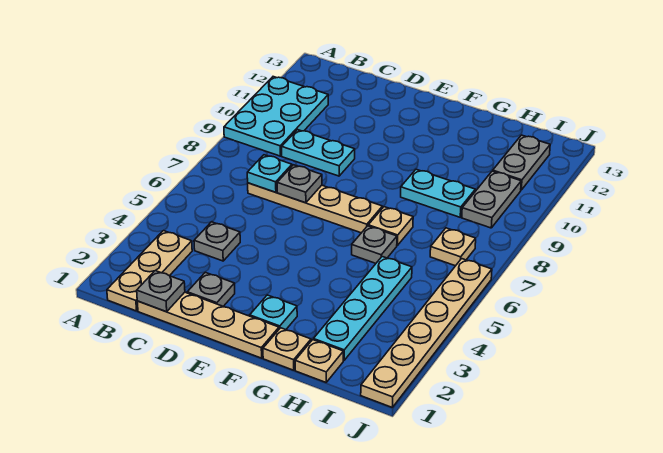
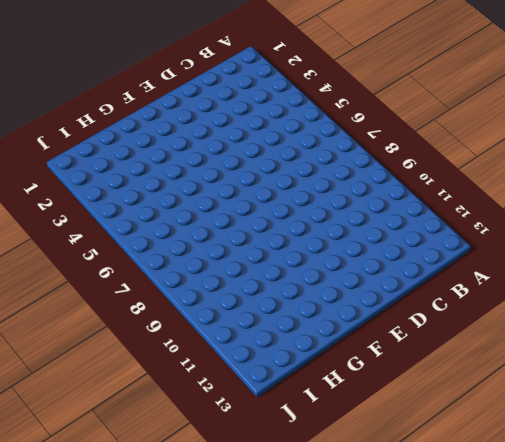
none -> cyan plate A9:B11 level 1
none -> tan plate B1:B3 level 1
none -> tan plate C1:F1 level 1

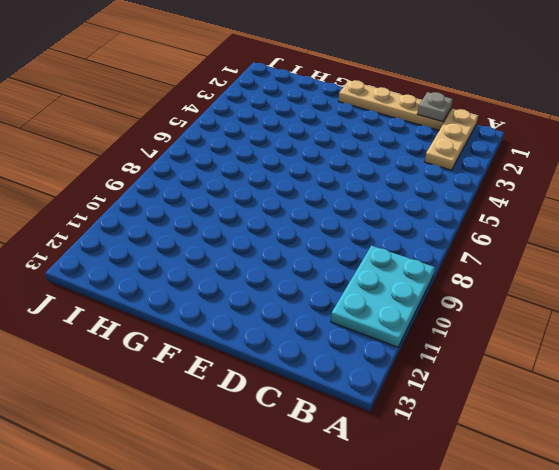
none -> grey plate C4 level 1
none -> tan plate C7:F7 level 1
none -> cyan plate C9:D9 level 1

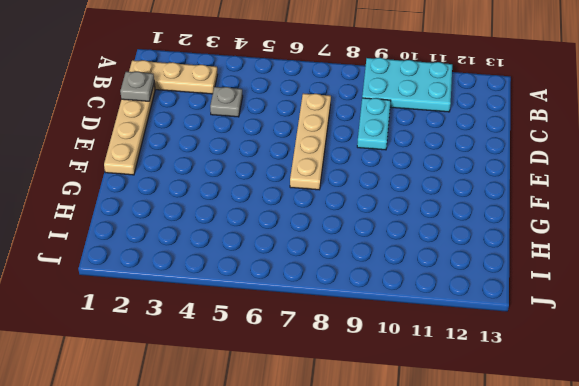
none -> grey plate D2 level 1
none -> cyan plate F2 level 1
none -> tan plate G1 level 1

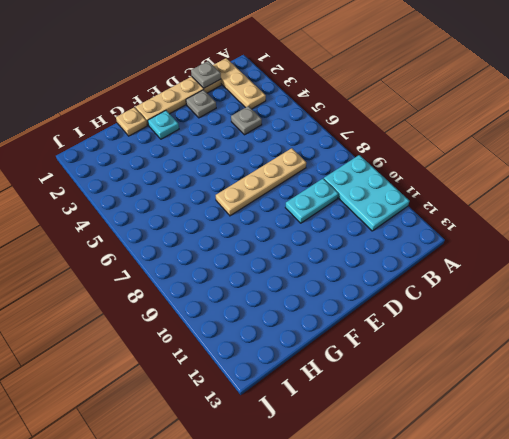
none -> grey plate G6 level 1
none -> tan plate G7 level 1
none -> cyan plate G9:H9 level 1

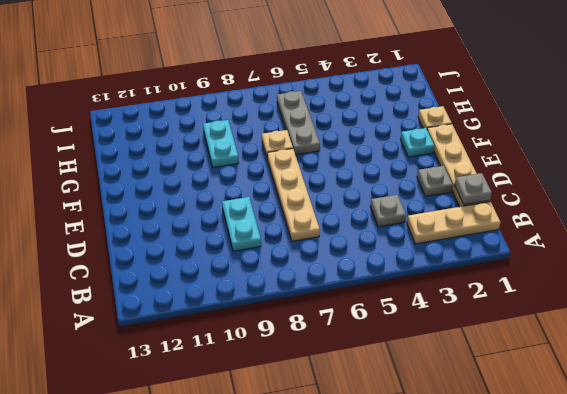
grey plate G6:I6 level 1 -> grey plate G6 level 1
none -> cyan plate A9:B11 level 1
none -> tan plate H1 level 1
none -> cyan plate H2:H5 level 1

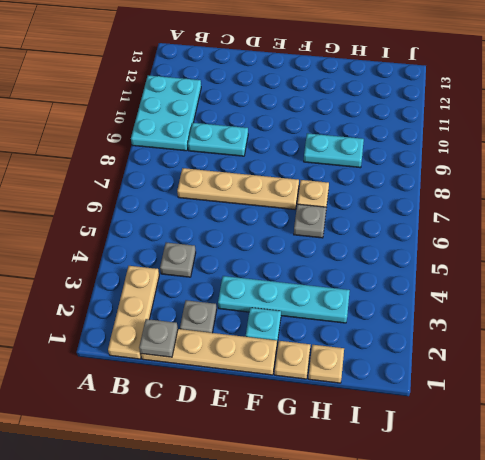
cyan plate E3:H3 level 1 -> cyan plate H2:H5 level 1
none -> tan plate I7 level 1
none -> grey plate I9:I10 level 1
none -> grey plate I11:I12 level 1

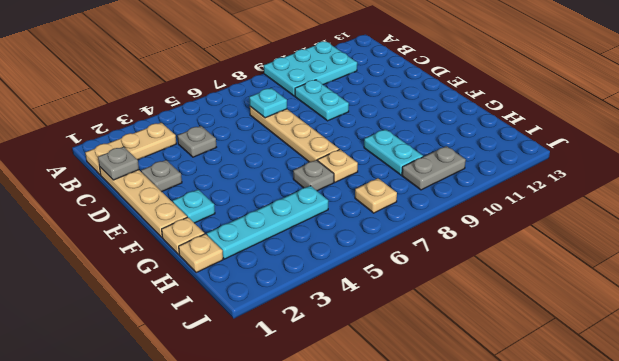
none -> grey plate I11:I12 level 1
none -> tan plate J1:J6 level 1
none -> grey plate D7 level 2

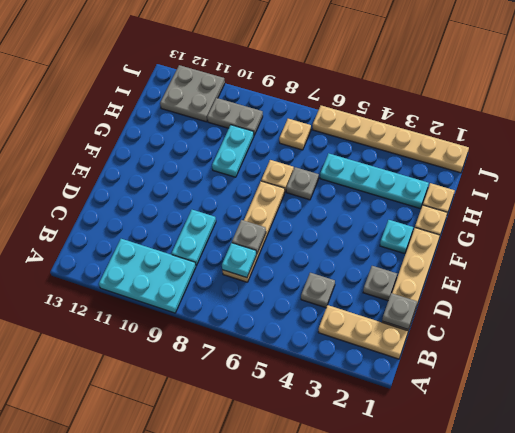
grey plate I11:J12 level 1 -> grey plate I11:I12 level 1

